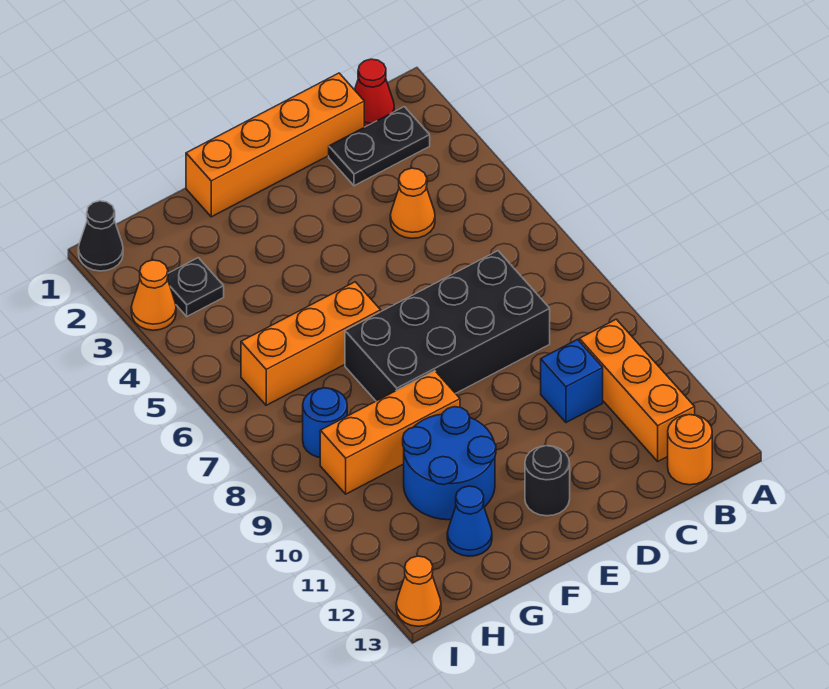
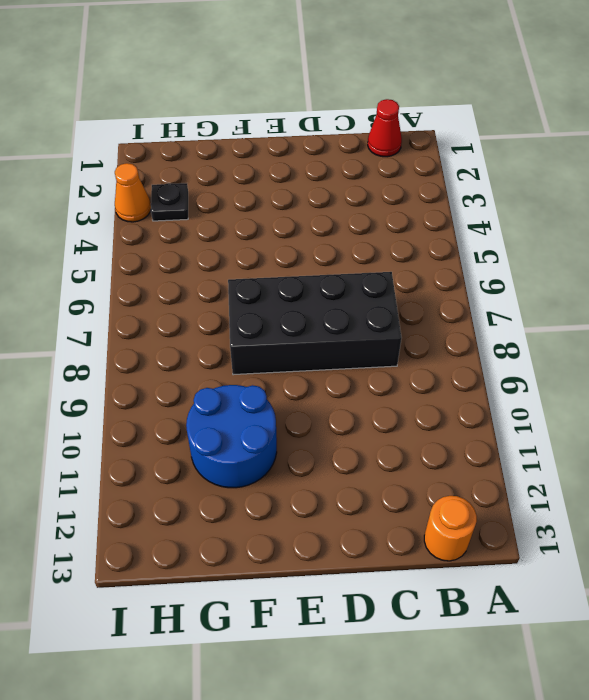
none -> black plate B2:C2 level 1
none -> orange brick B10:B12 level 1
none -> orange brick C1:F1 level 1

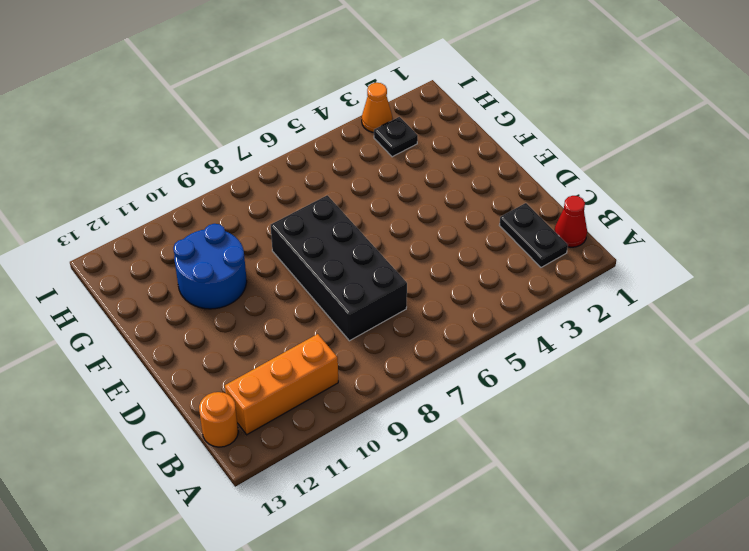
none -> orange brick C1:F1 level 1
none -> orange cone C4 level 1
none -> blue brick C10 level 1

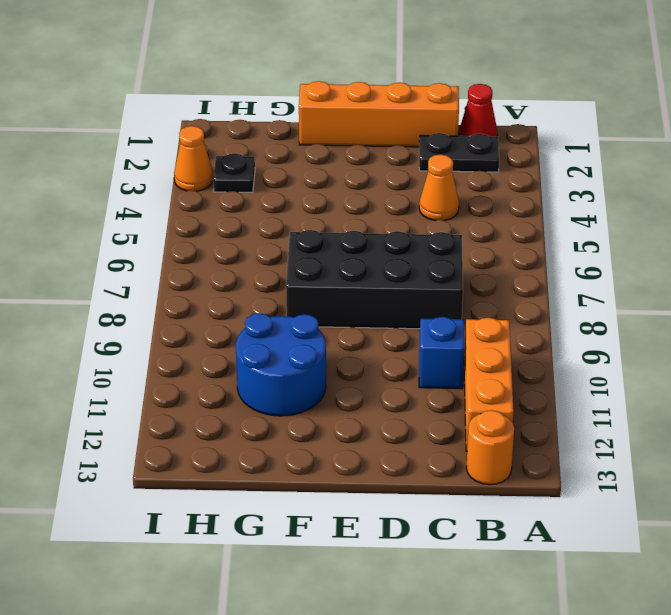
none -> black round brick E12 level 1
none -> orange brick F6:H6 level 1
none -> orange brick F9:H9 level 1

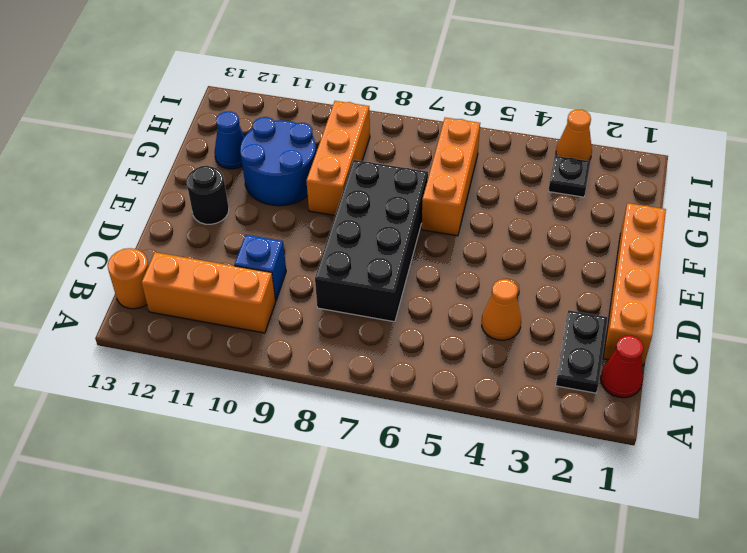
none -> blue round brick H8 level 1
none -> black cone I1 level 1
none -> orange cone I13 level 1

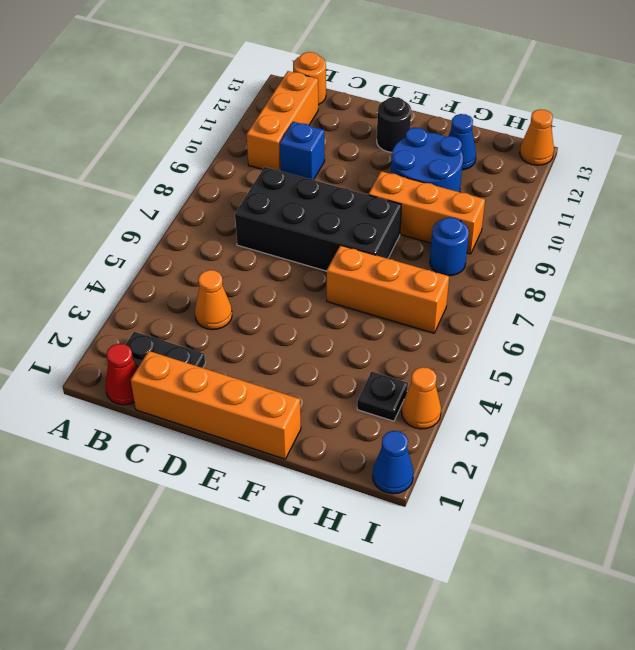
blue cone I1 level 1 -> black cone I1 level 1

